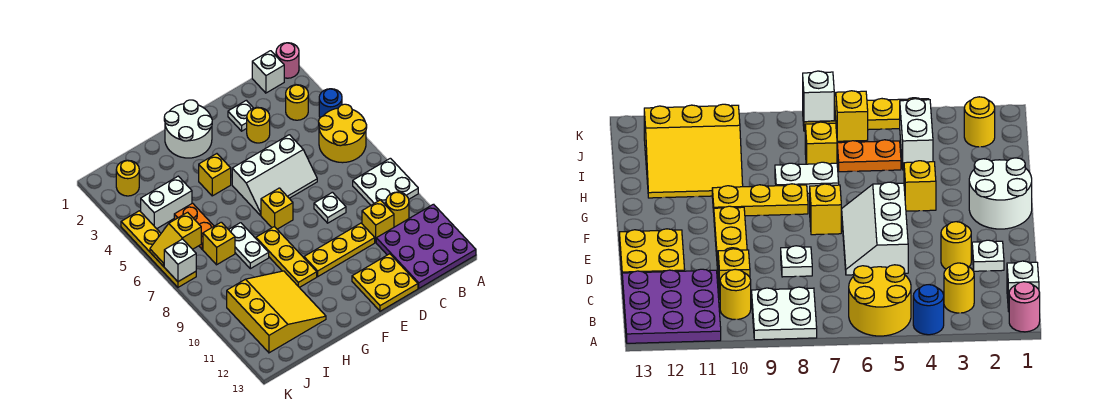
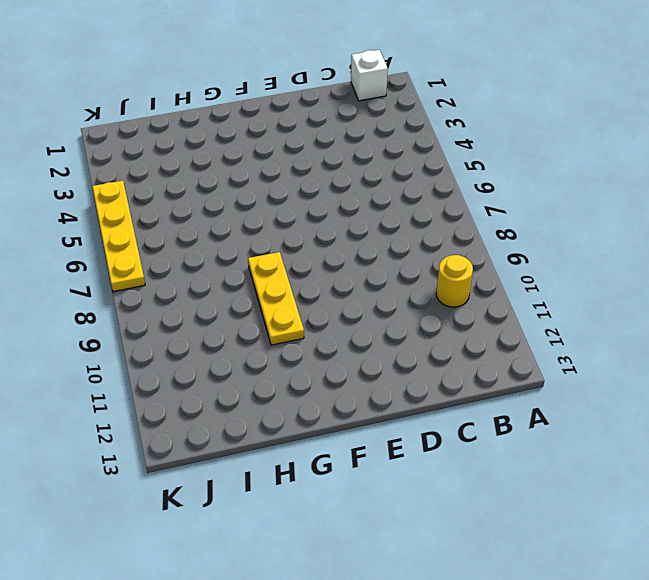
none -> pink round brick A1 level 1
none -> blue round brick A4 level 1
none -> yellow round brick A5:B6 level 1

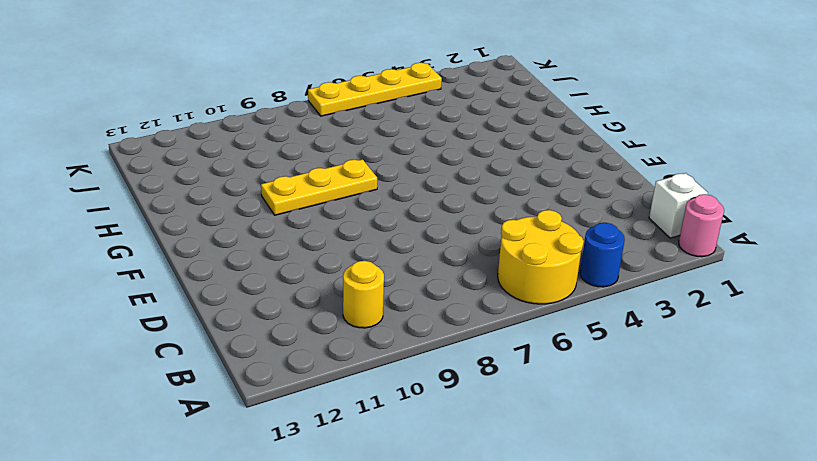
none -> white plate A8:B9 level 1
none -> purple plate A11:C13 level 1
none -> yellow round brick B3 level 1

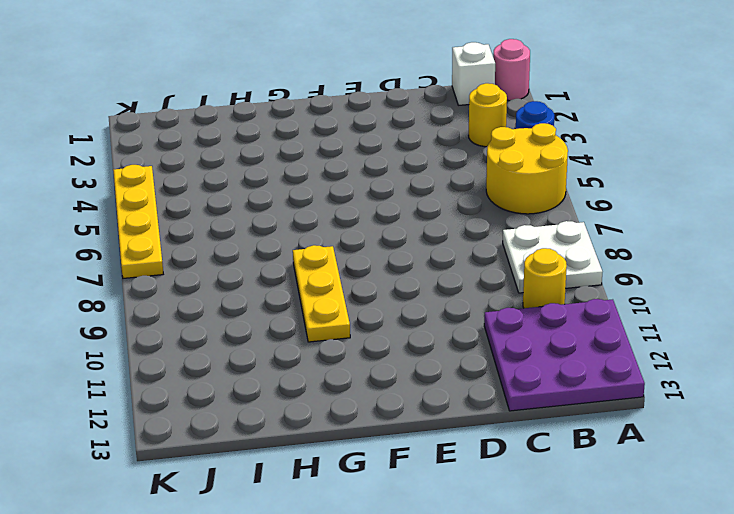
none -> yellow brick C10 level 1
none -> white plate D2 level 1
none -> yellow round brick D3 level 1

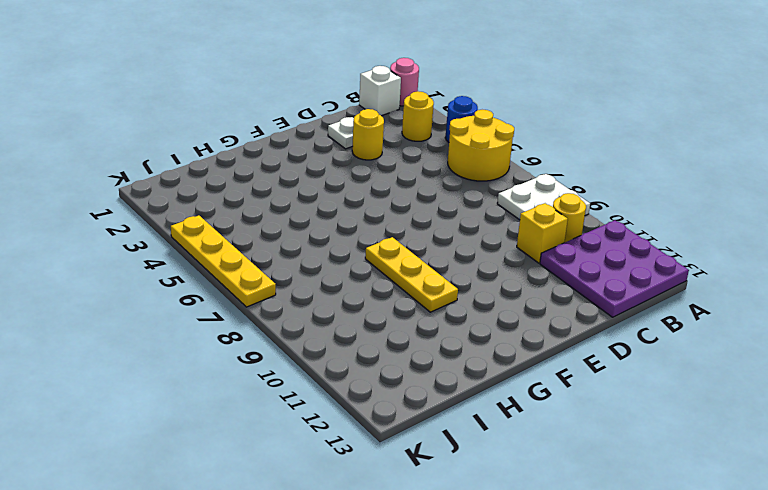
none -> white slope D5:F6 level 1 top 5
none -> white plate D8 level 1
none -> yellow plate D10:F10 level 1

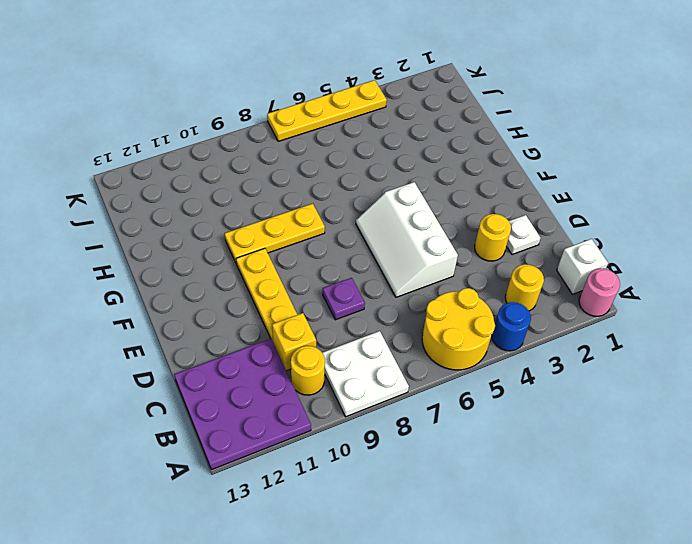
purple plate D8 level 1 -> white plate D8 level 1
none -> yellow plate D12:E13 level 1
none -> white round brick F1:G2 level 1
none -> yellow brick F7 level 1

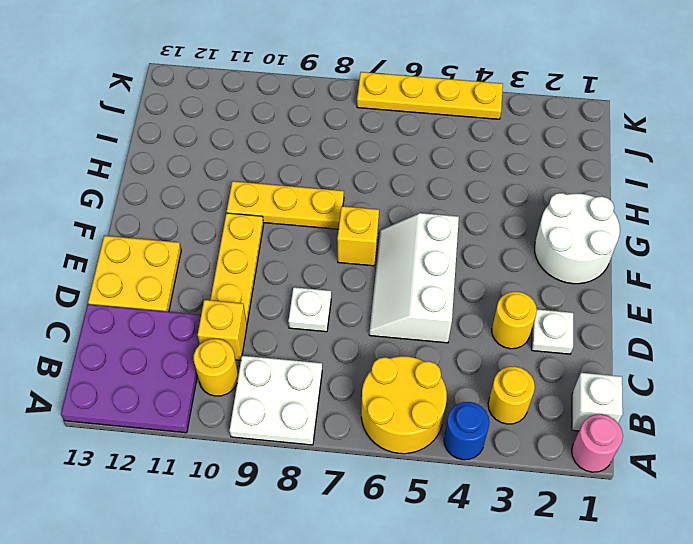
none -> yellow brick G4 level 1
none -> white plate H7:H8 level 1
none -> yellow slope H10:J12 level 1 top J

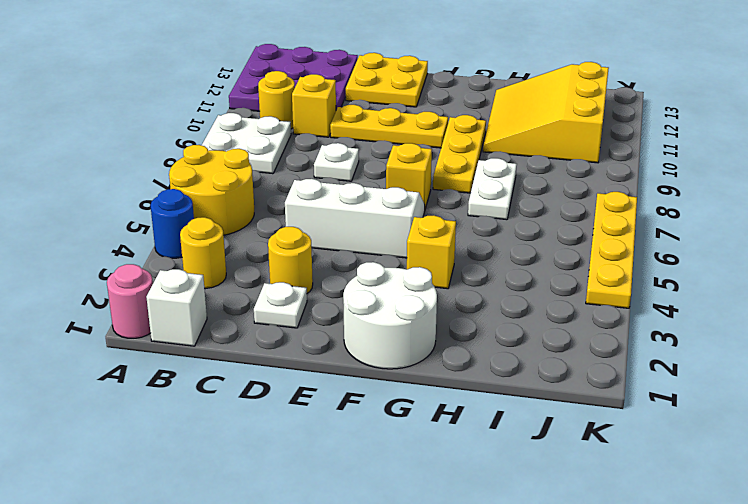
none -> white brick I4:J4 level 1
none -> orange plate I5:I6 level 1
none -> yellow brick I7 level 1

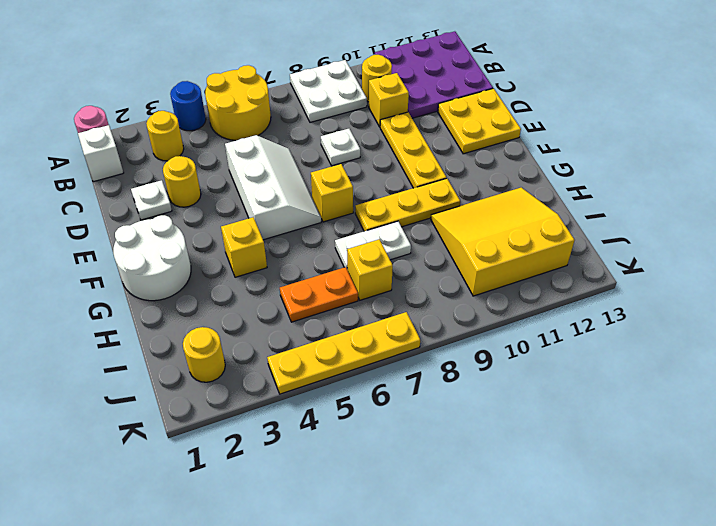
none -> white brick I4:J4 level 1
none -> yellow slope J6:K6 level 2 top J
none -> white brick K7 level 2

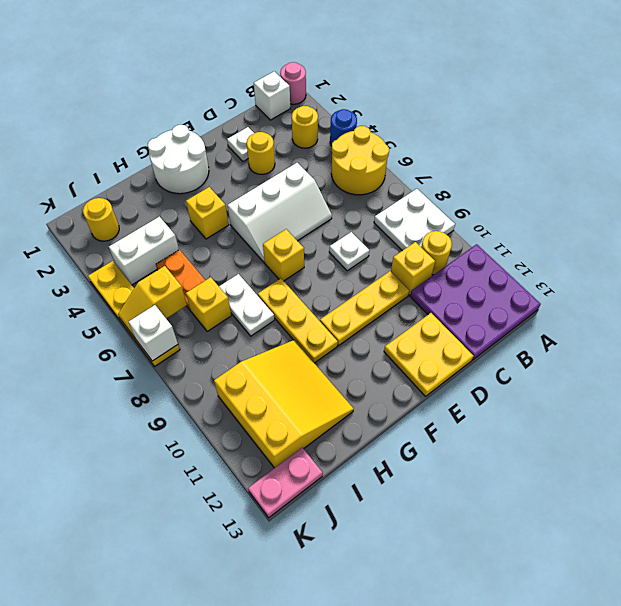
pink plate J13:K13 level 1 -> none

